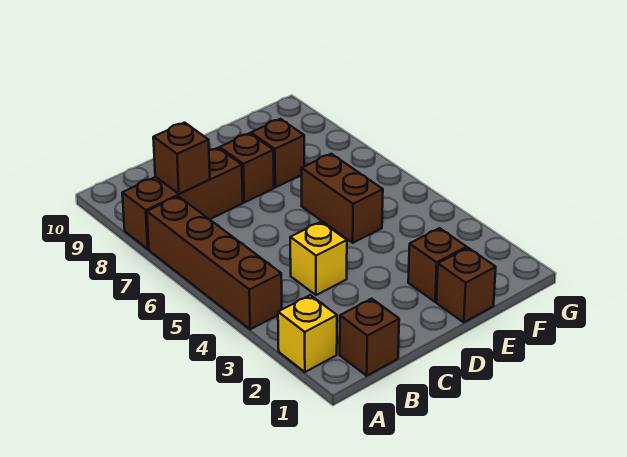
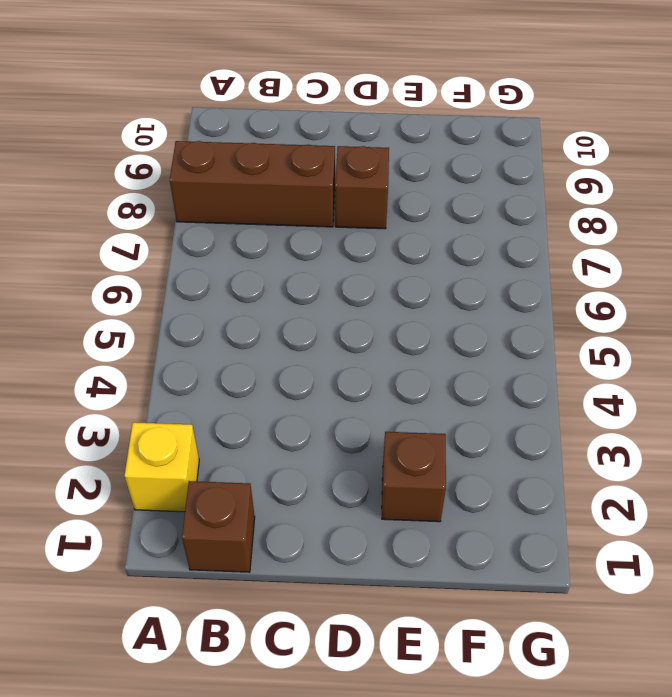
none -> brown brick A4:A7 level 1
none -> yellow brick C4 level 1

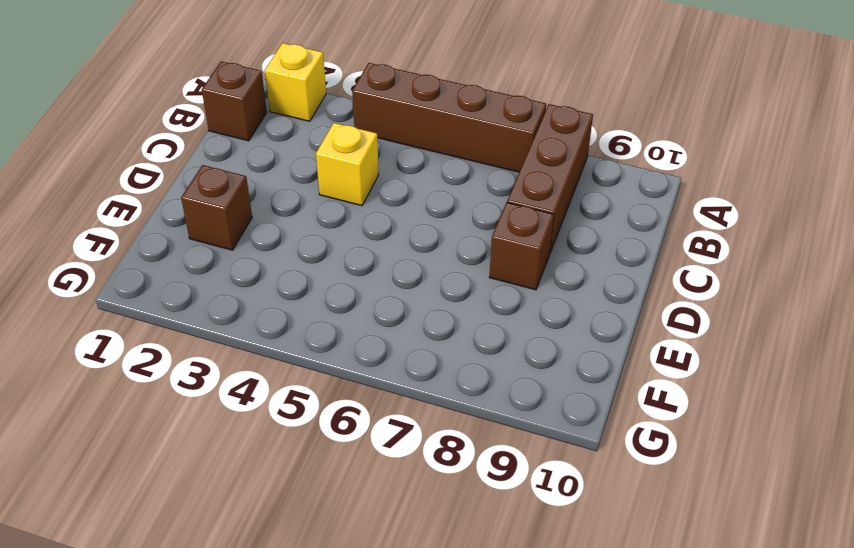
none -> brown brick E1 level 1
none -> brown brick E5:E6 level 1

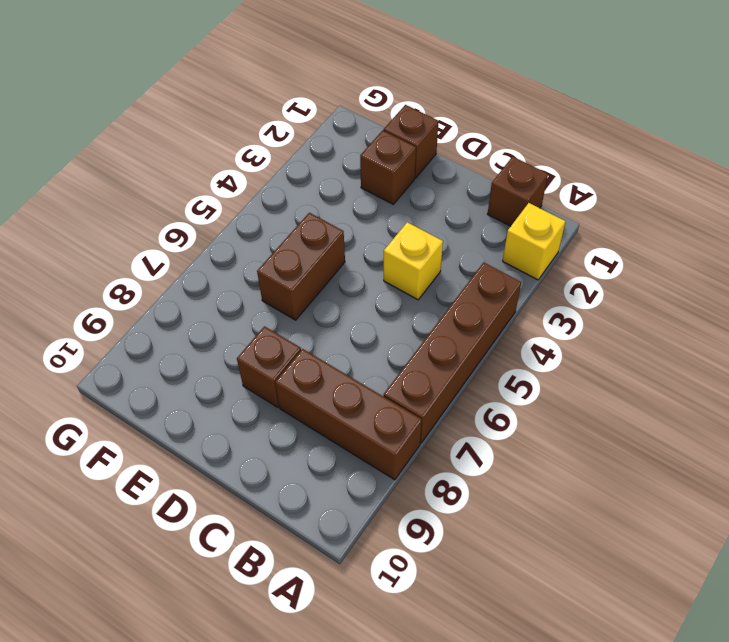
none -> brown brick E8 level 1
none -> brown brick B8 level 2

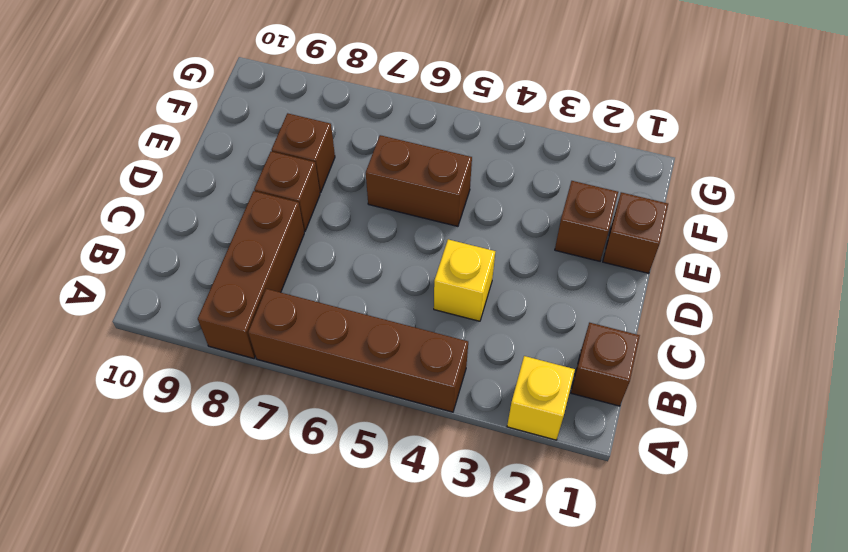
none -> brown brick B8 level 2

